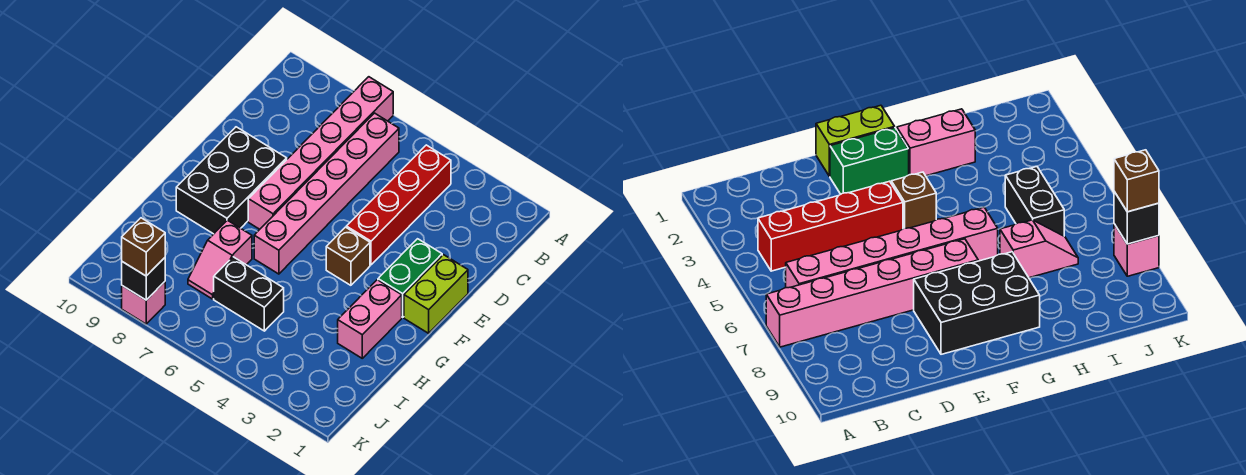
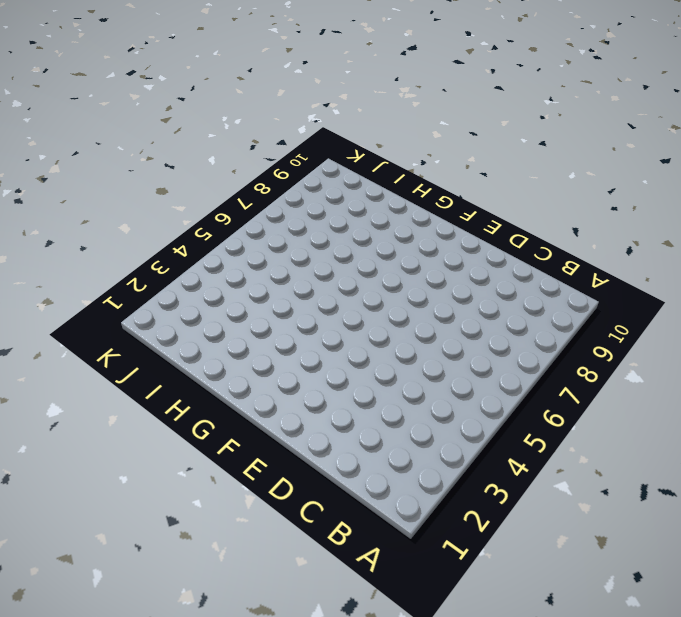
none -> pink brick A7:F7 level 1
none -> red brick B4:E4 level 1
none -> pink brick B6:G6 level 1

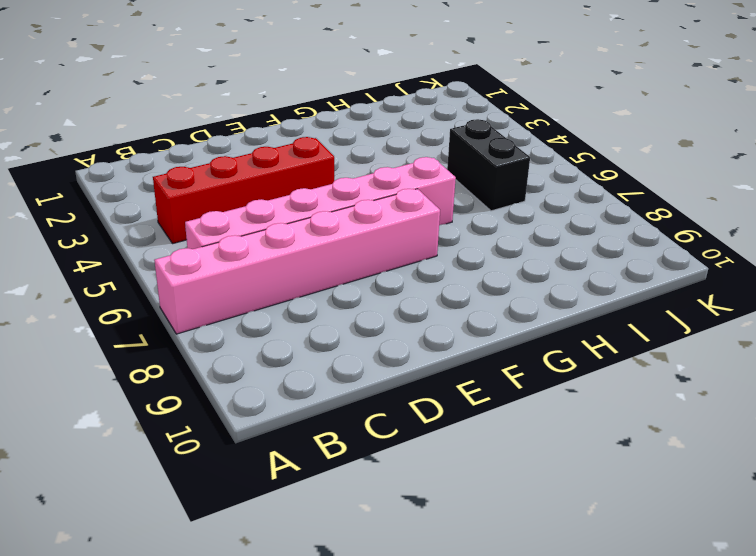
none -> lime brick E1:F1 level 1
none -> green brick E2:F2 level 1
none -> black brick E8:G9 level 1

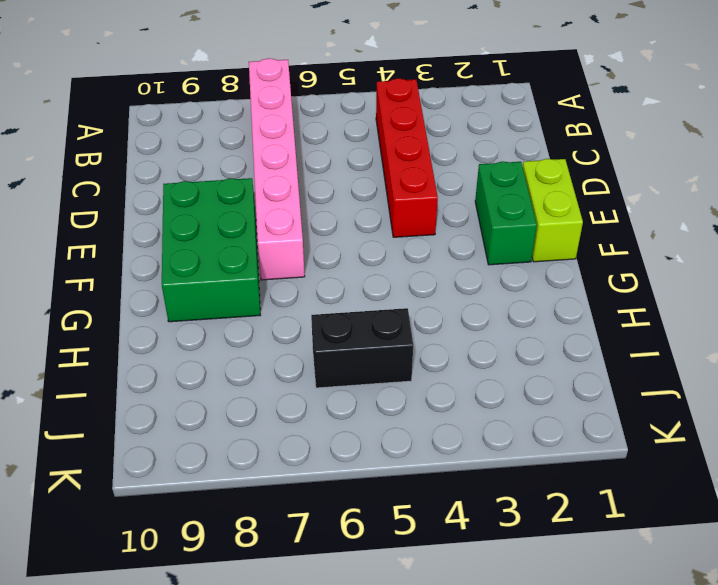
green brick E8:G9 level 1 -> black brick E8:G9 level 1
none -> pink brick B6:G6 level 1
none -> brown brick F4 level 1
none -> pink brick G2:H2 level 1

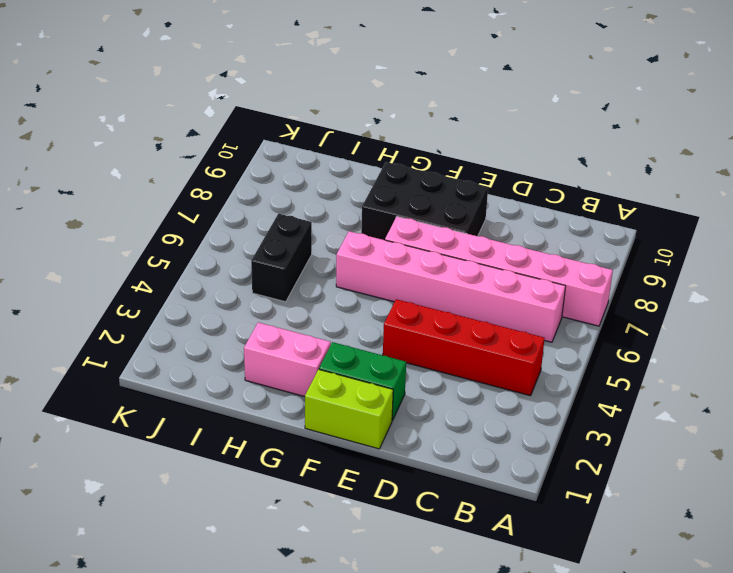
none -> brown brick F4 level 1
none -> pink slope H7:I7 level 1 top H
none -> pink brick K8 level 1

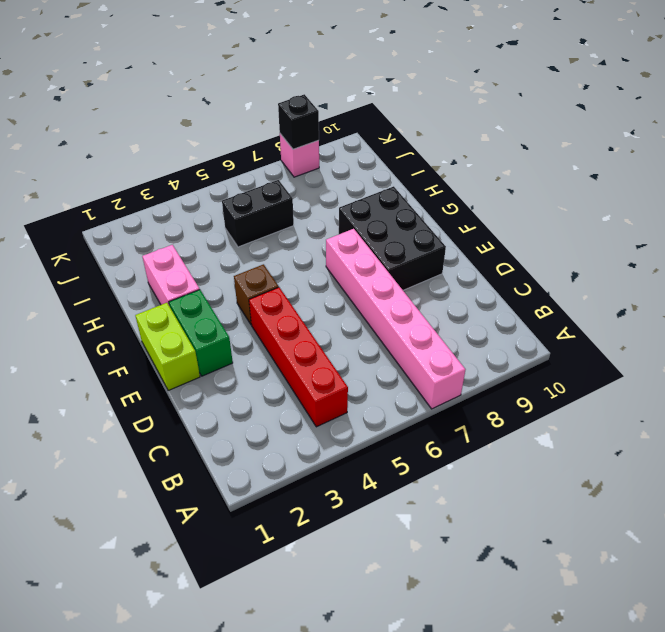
none -> pink brick B6:G6 level 1
none -> pink slope H7:I7 level 1 top H
none -> brown brick K8 level 3

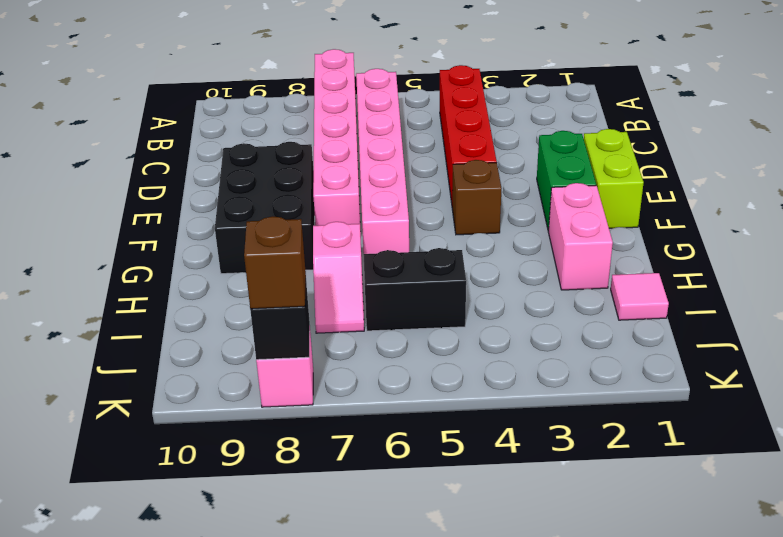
pink tile I1 level 1 -> none

